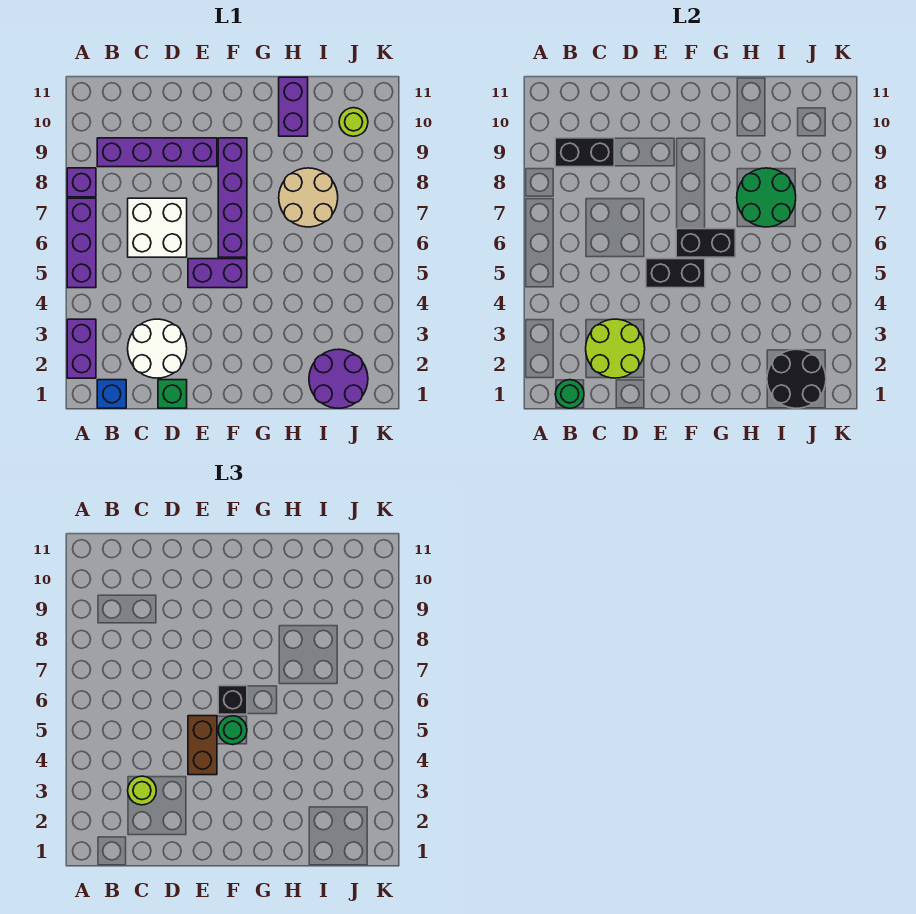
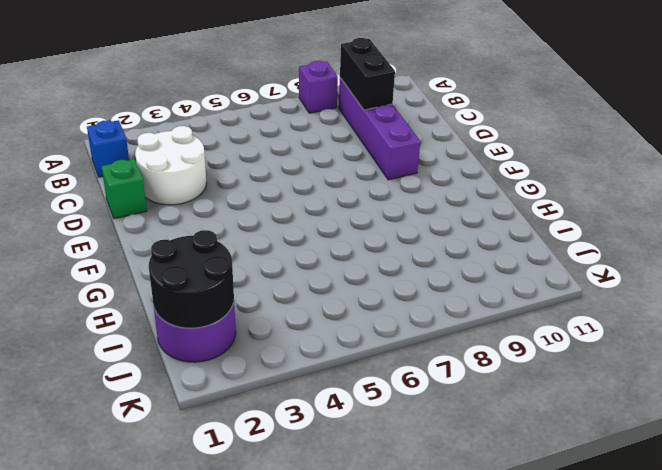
none -> purple brick A2:A3 level 1
none -> purple brick A5:A7 level 1
none -> white brick C6:D7 level 1

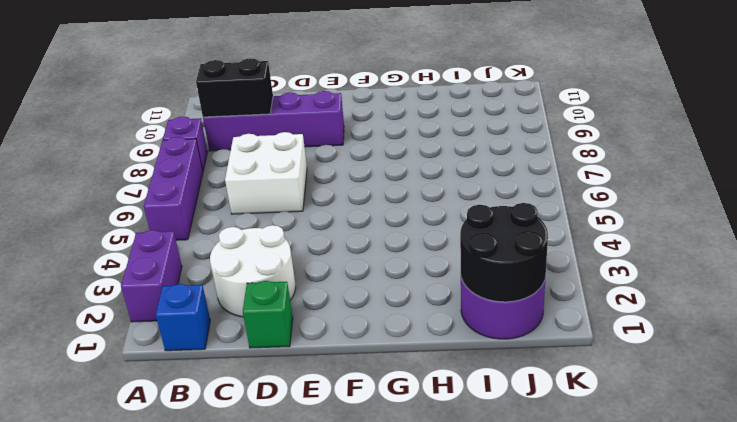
none -> purple brick E5:F5 level 1
none -> purple brick F6:F9 level 1
none -> tan round brick H7:I8 level 1

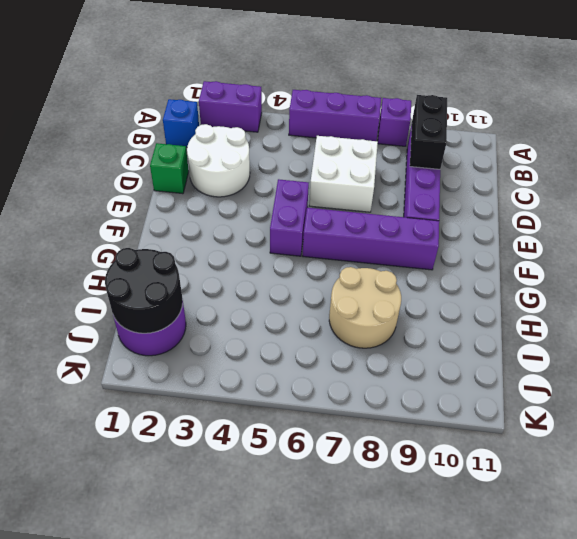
none -> purple brick H10:H11 level 1
none -> lime round brick J10 level 1
none -> green round brick B1 level 2

